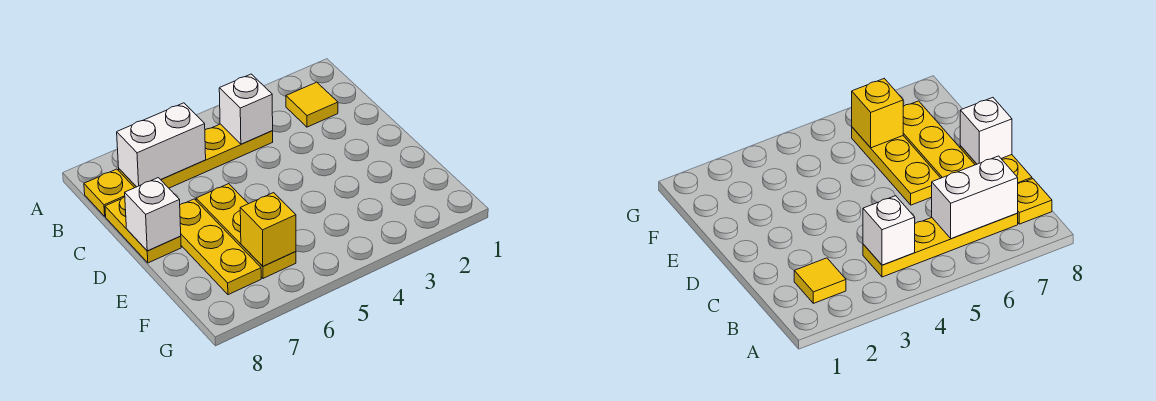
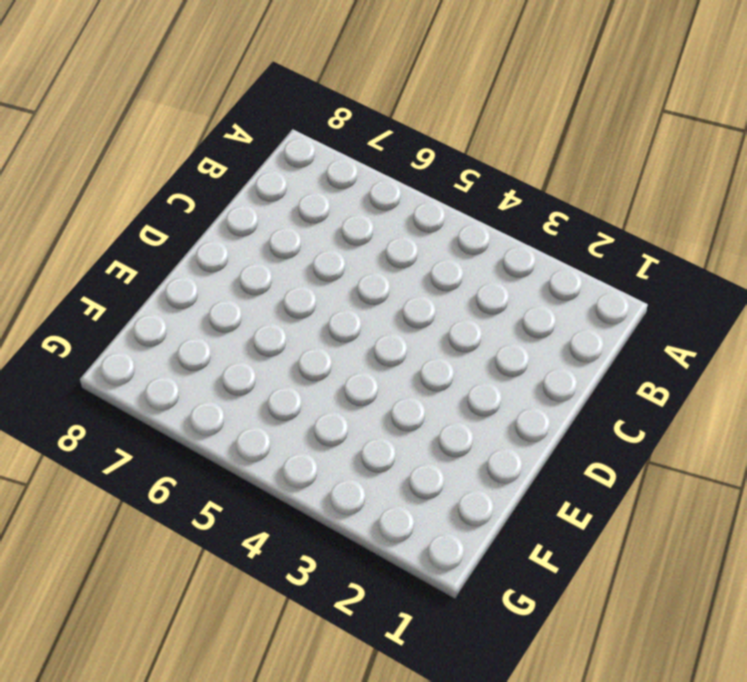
none -> yellow tile B2 level 1
none -> yellow plate B4:B7 level 1

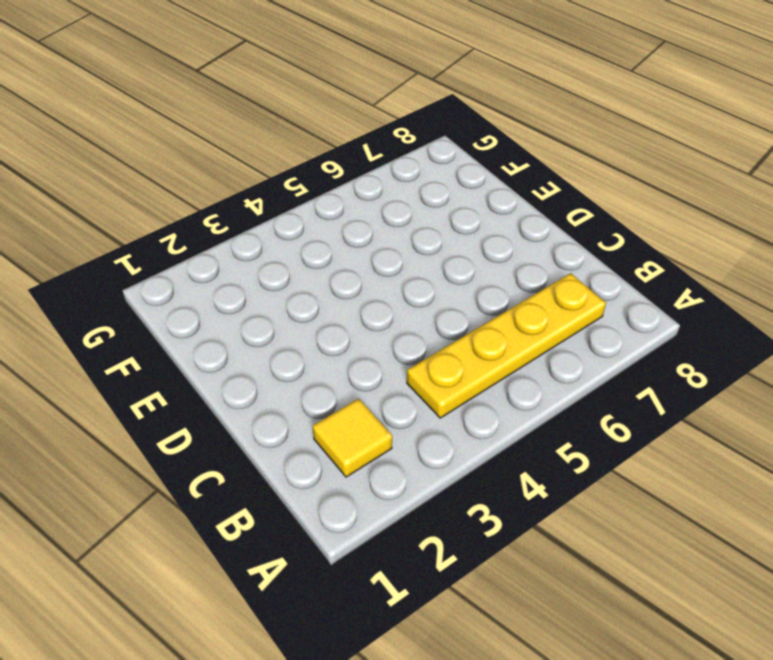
none -> yellow plate B8 level 1
none -> yellow plate C8:D8 level 1

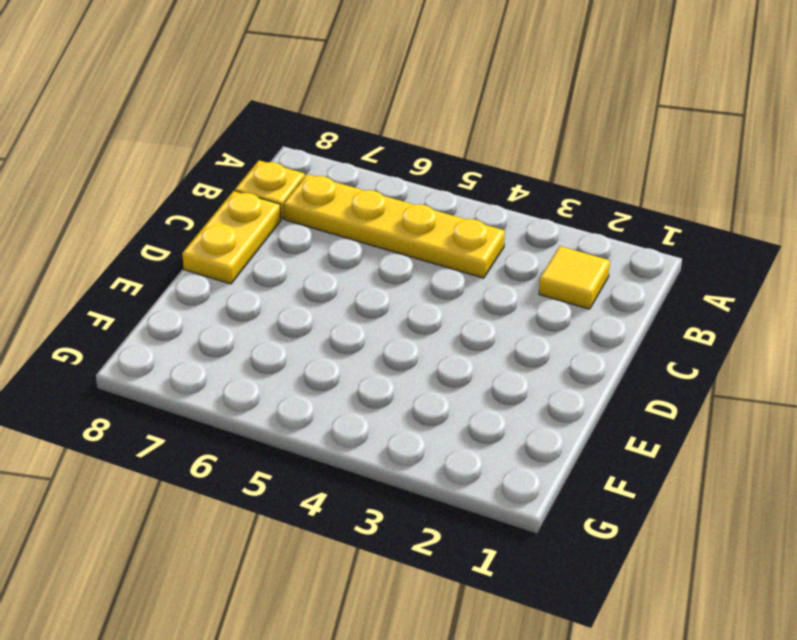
none -> yellow plate D6:F6 level 1
none -> yellow plate D7:F7 level 1

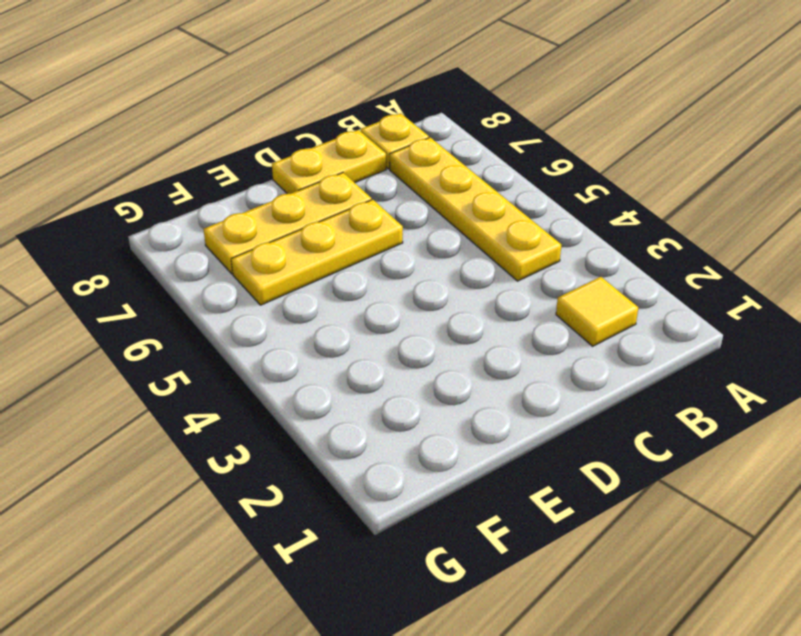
none -> white brick B4 level 2
none -> white brick B6:B7 level 2

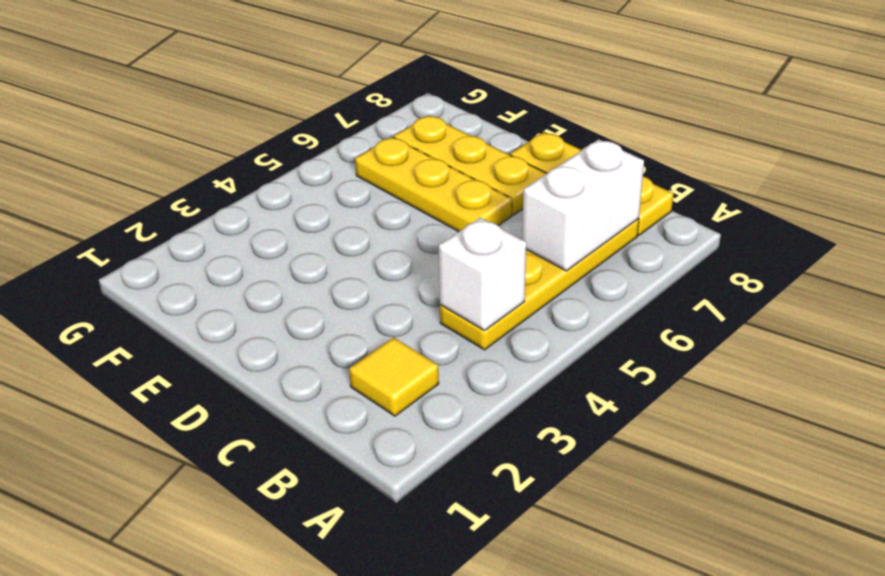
none -> white brick D8 level 2
none -> yellow brick F6 level 2

